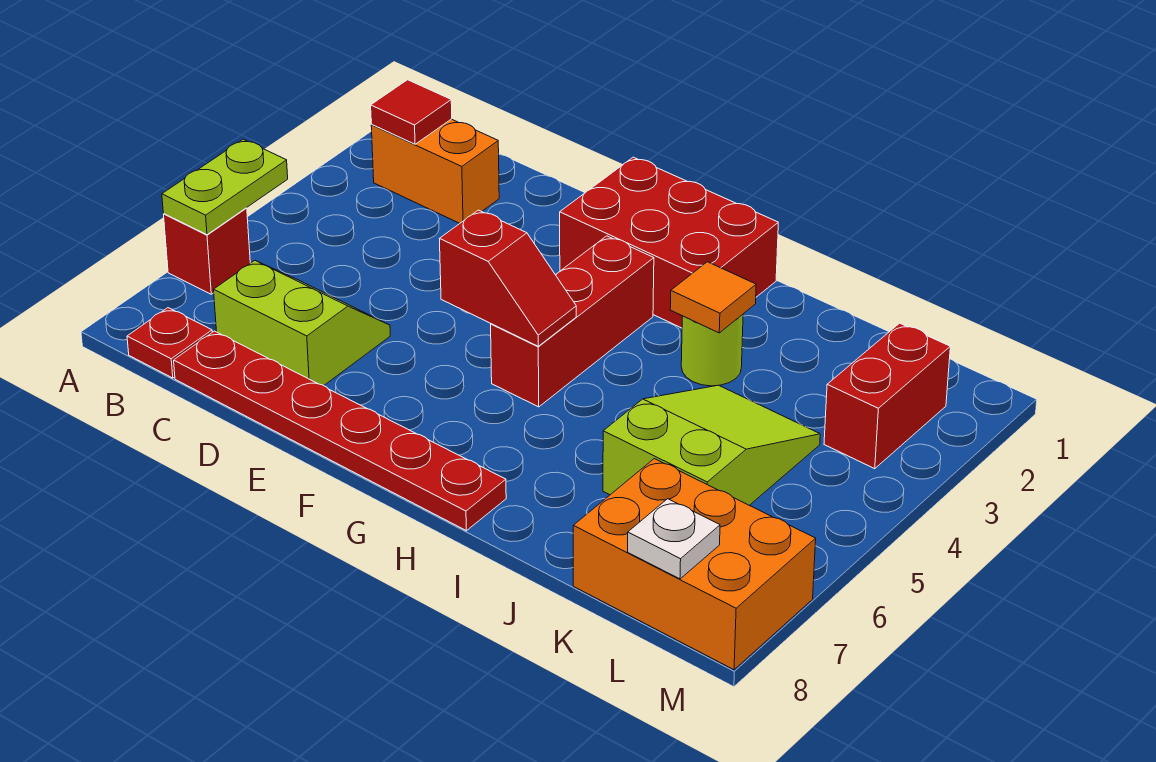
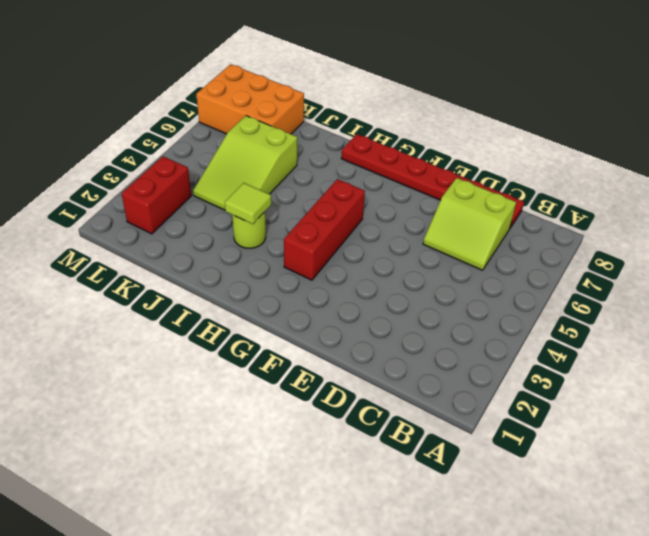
lime tile I3 level 2 -> orange tile I3 level 2
none -> red brick A6 level 1
none -> orange brick B2:C2 level 1
none -> red plate B8 level 1

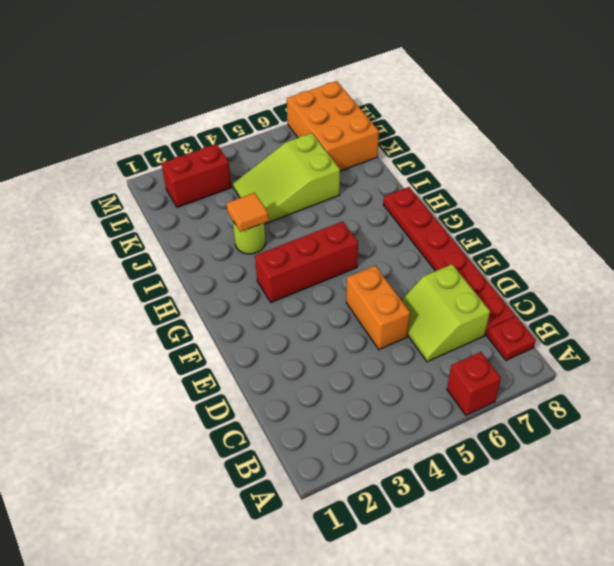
orange brick D5:E5 level 1 -> orange brick B2:C2 level 1
none -> red brick F1:H2 level 1
none -> lime plate A5:A6 level 2
none -> red tile B2 level 2

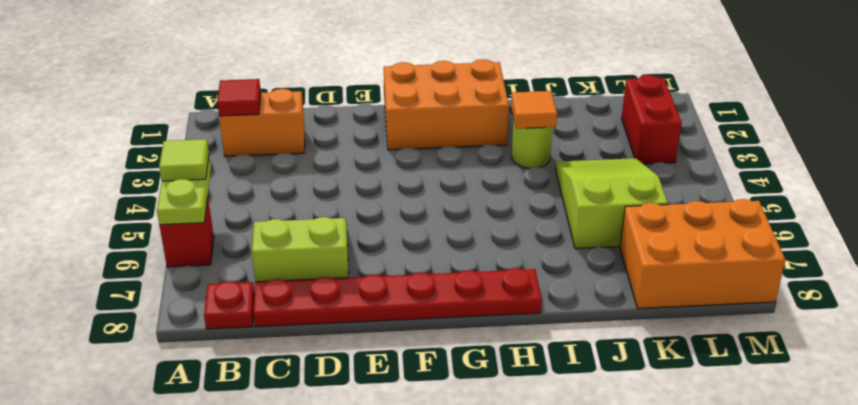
lime tile A5 level 3 -> none
orange brick F1:H2 level 1 -> red brick F1:H2 level 1
none -> red brick G3:G5 level 1
none -> red slope F5:G5 level 2 top F
none -> white plate L8 level 2

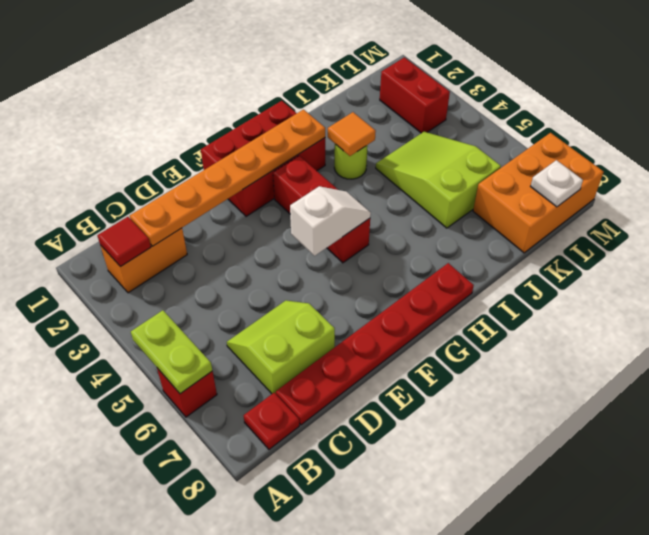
orange plate C2:H2 level 2 -> none
white slope F5:G5 level 2 top F -> red slope F5:G5 level 2 top F

